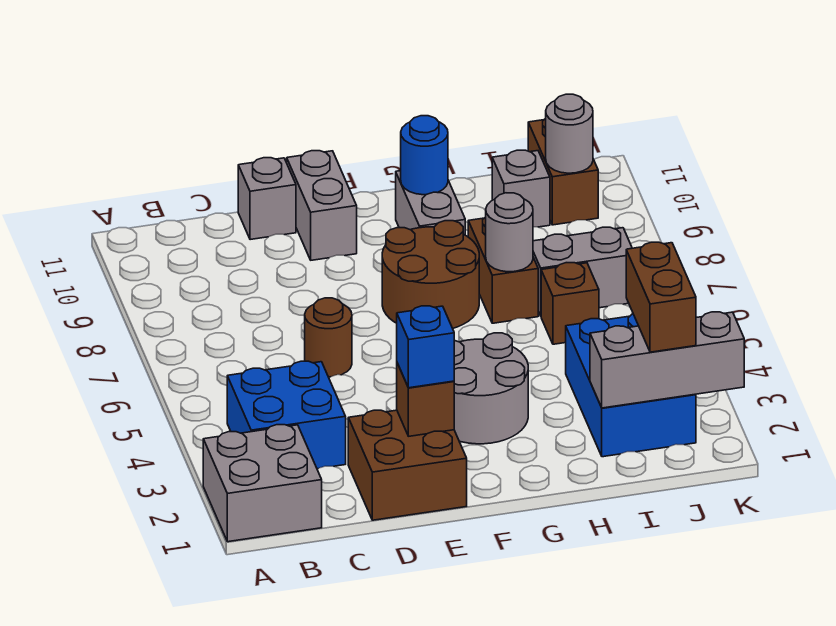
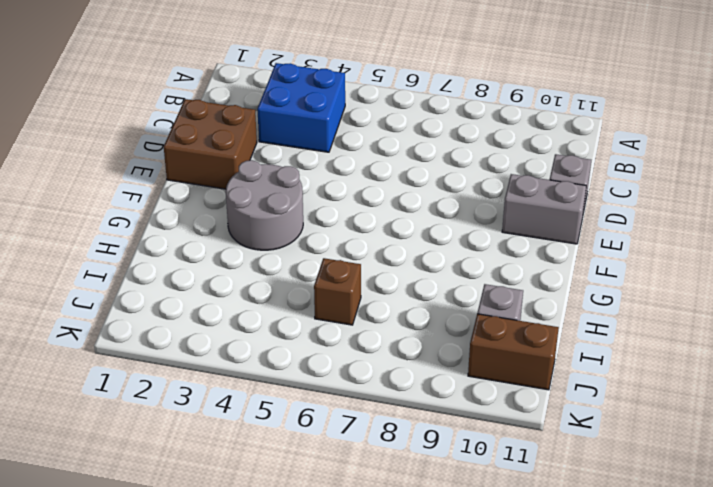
none -> grey brick A1:B2 level 1
none -> brown round brick D6 level 1
none -> brown round brick F7:G8 level 1

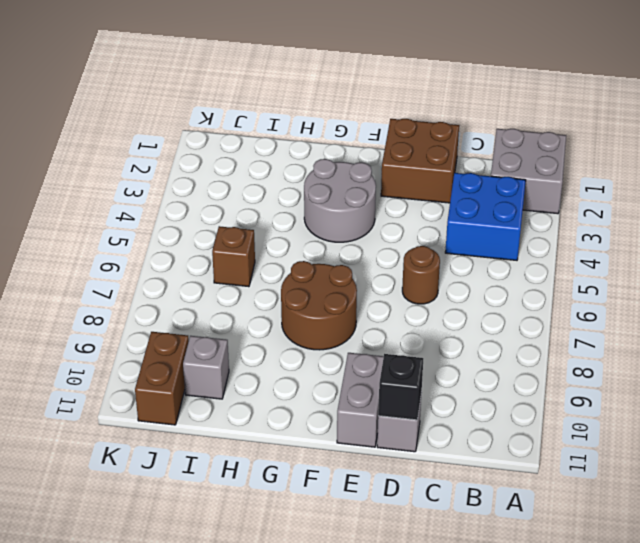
black brick D11 level 2 -> none
none -> grey brick G9:G10 level 1
none -> brown brick H7:H8 level 1
none -> blue brick I2:J4 level 1

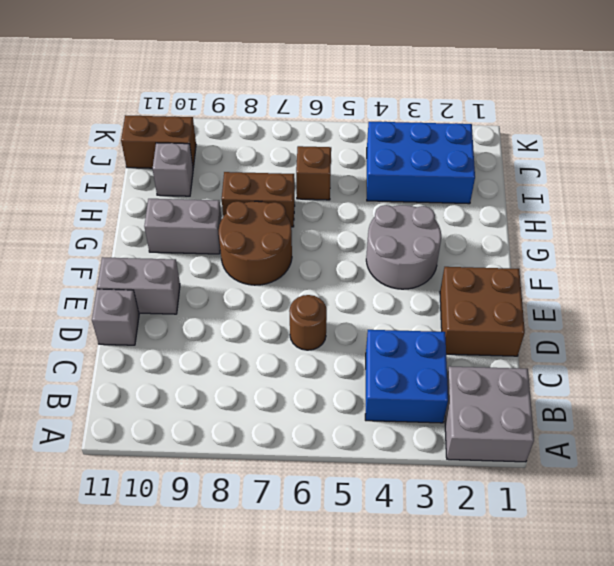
none -> grey brick I7:J7 level 1
none -> brown brick E2 level 2
none -> blue round brick G10 level 2

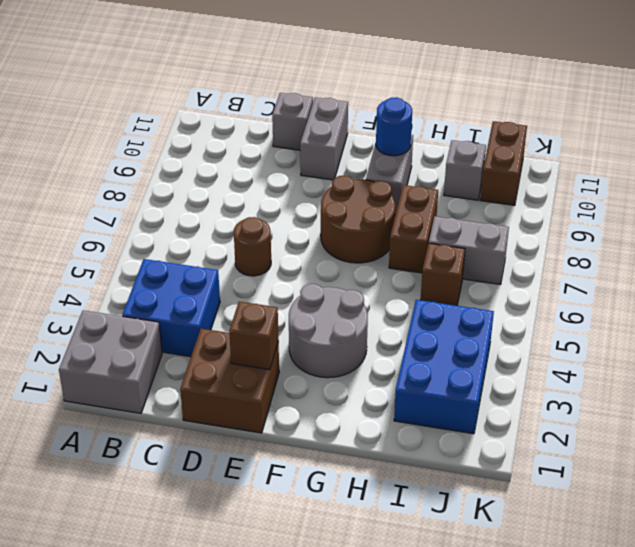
none -> grey round brick H7 level 2
none -> grey brick I2:K2 level 2
none -> grey round brick J10 level 2

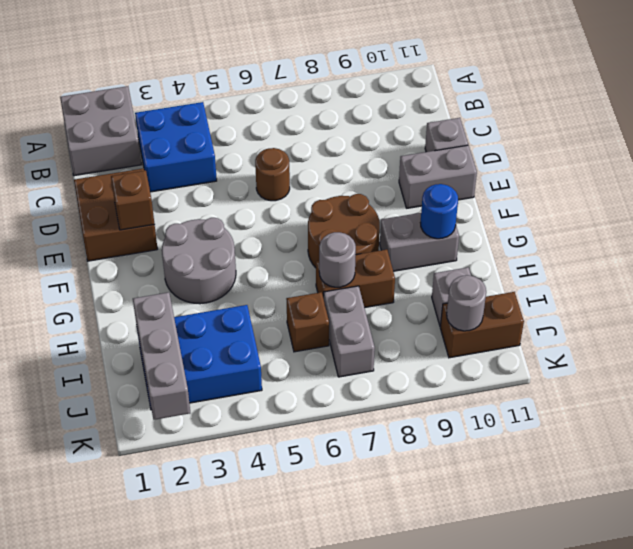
none -> blue brick E2 level 3
none -> brown brick J2:J3 level 3

